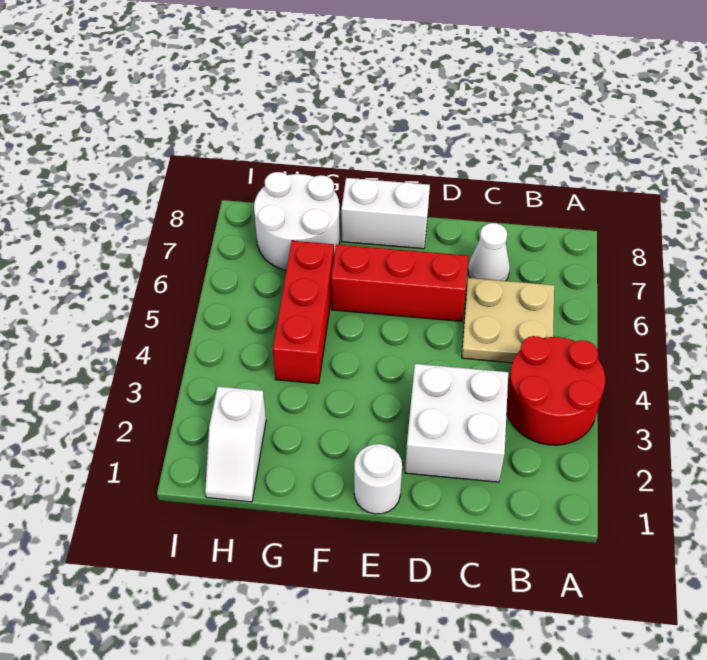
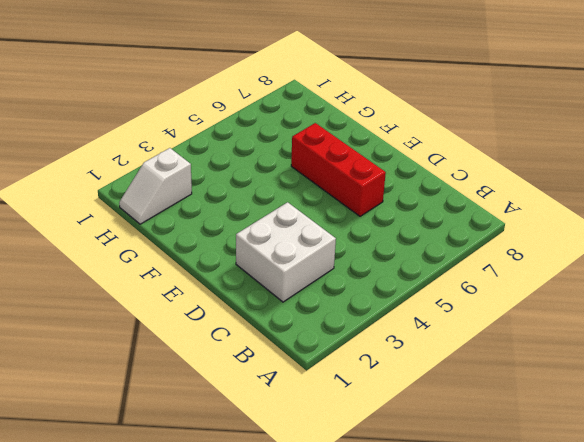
none -> red round brick A3:B4 level 1
none -> tan plate B5:C6 level 1

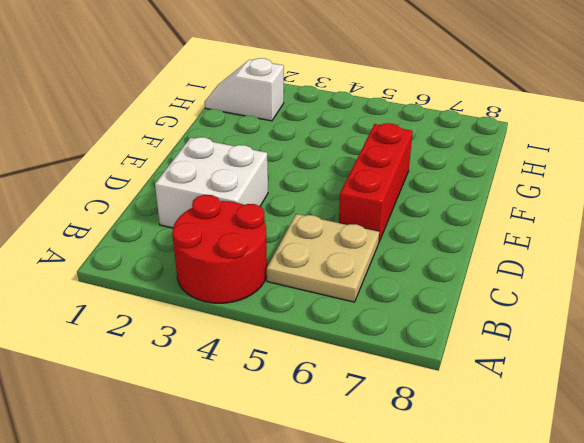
none -> white cone C7 level 1
none -> white round brick E1 level 1

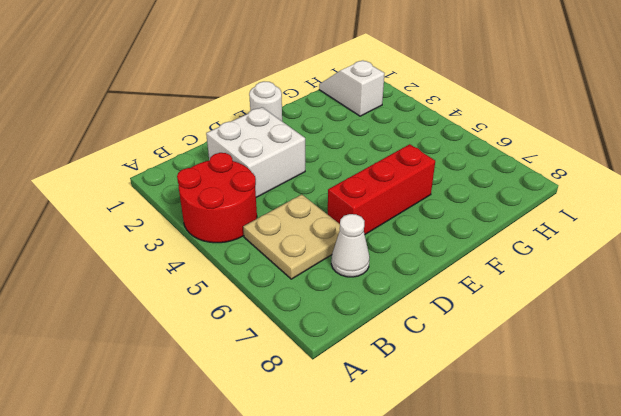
none -> white brick E8:F8 level 1
none -> red brick G4:G6 level 1

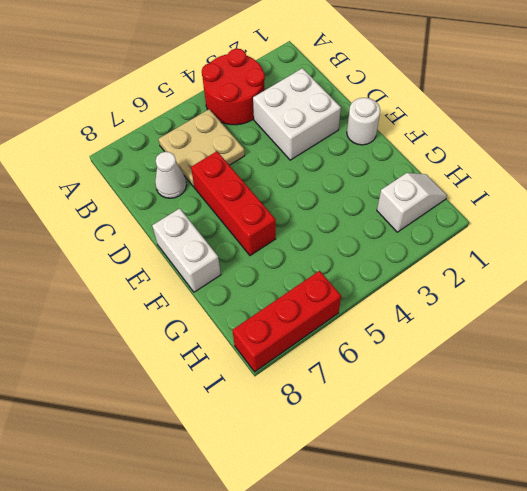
red brick I6:I8 level 1 -> red brick G4:G6 level 1
none -> white round brick G7:H8 level 1

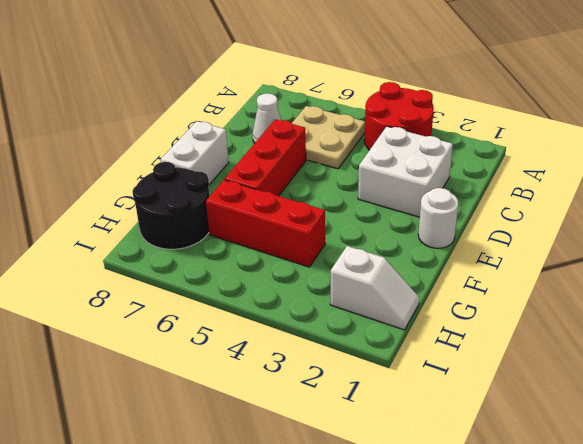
black round brick G7:H8 level 1 -> white round brick G7:H8 level 1

